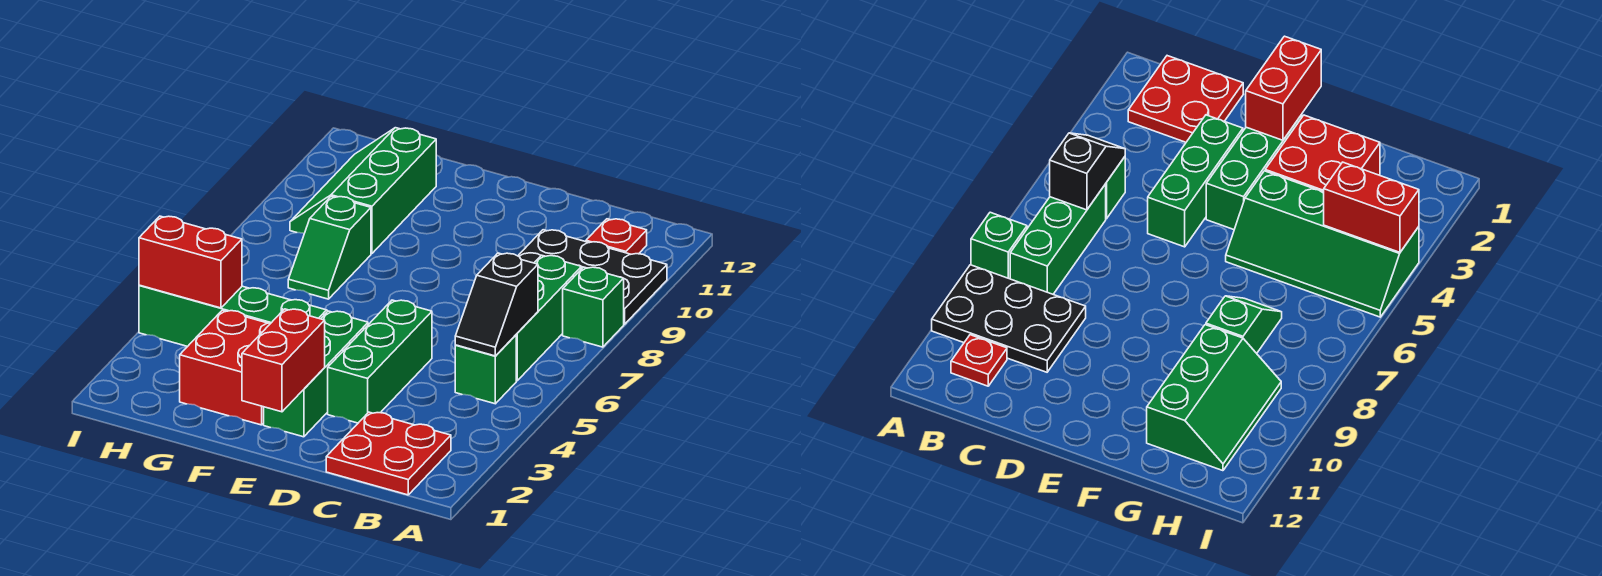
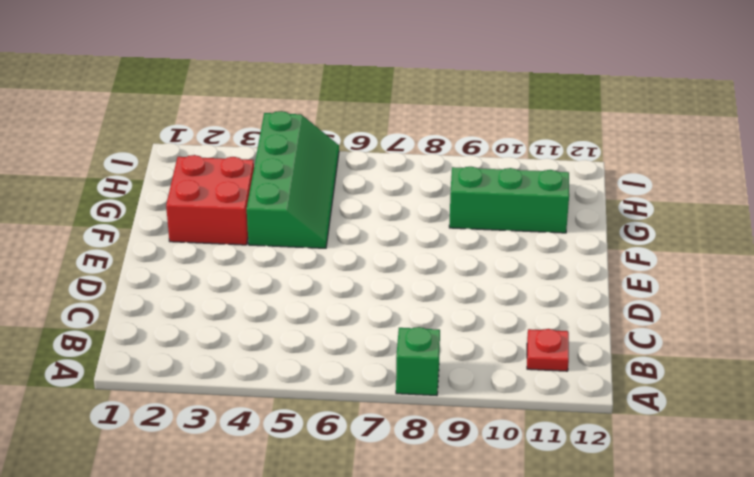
none -> black plate A9:C10 level 1
none -> red plate B1:C2 level 1
none -> green brick B5 level 1

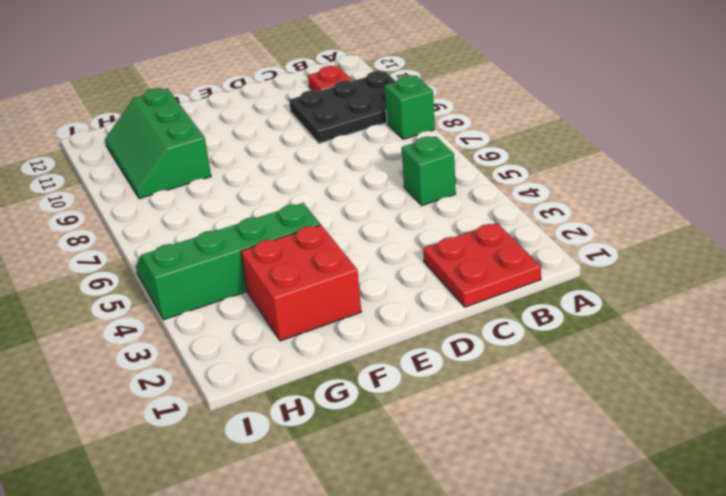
none -> green brick B6:B8 level 1
none -> green brick D3:D5 level 1
none -> green brick E2:E4 level 1

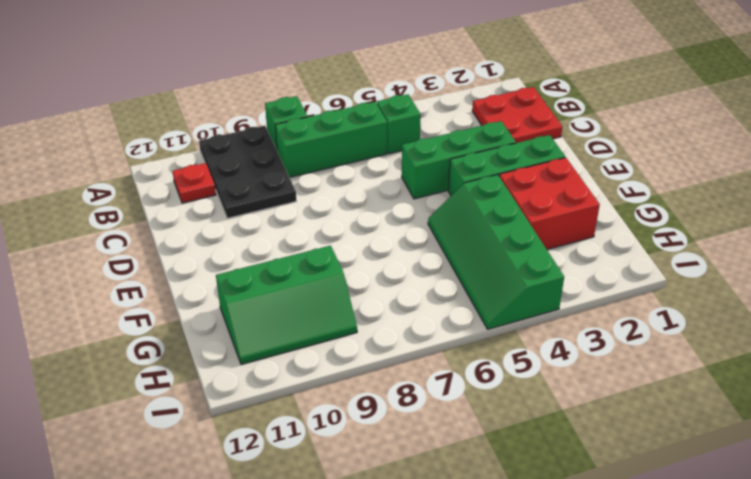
none -> green slope G7:G8 level 1 top 8
none -> black slope B5:B6 level 2 top 6
none -> red brick E1:E2 level 2

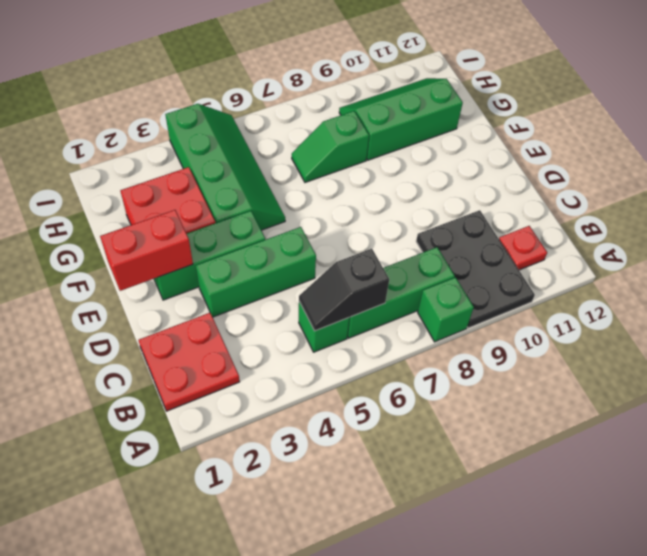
none -> red brick H4:I4 level 2

